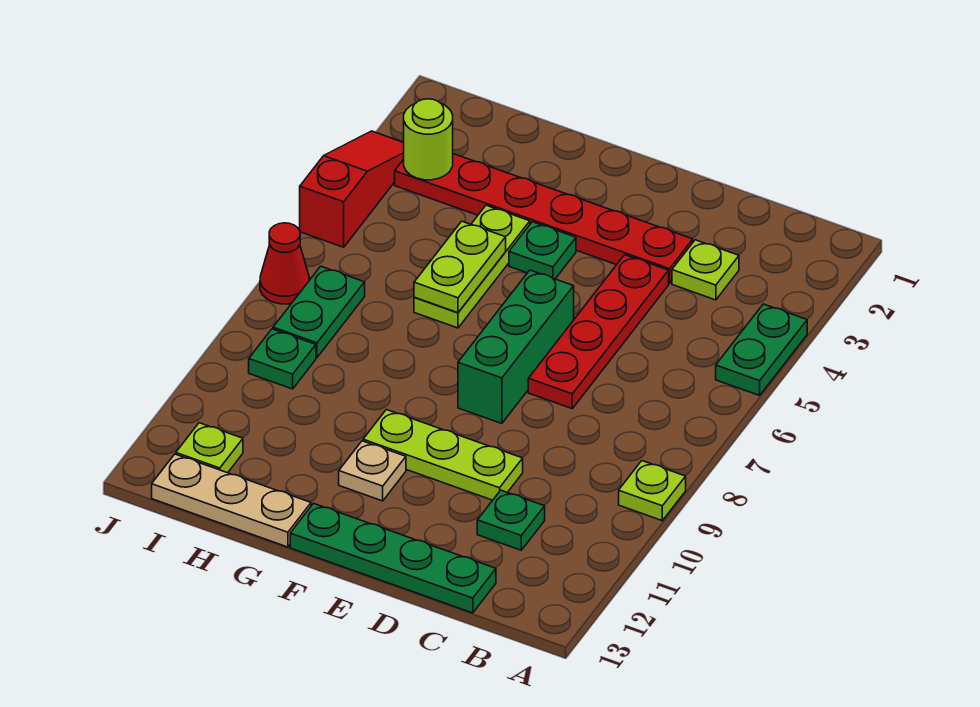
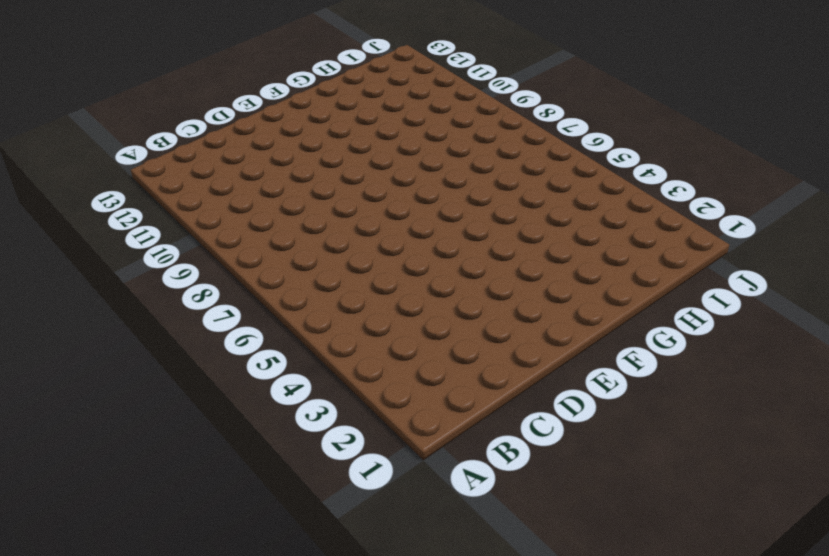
none -> green plate A4:A5 level 1
none -> lime plate A9 level 1
none -> lime plate C3 level 1

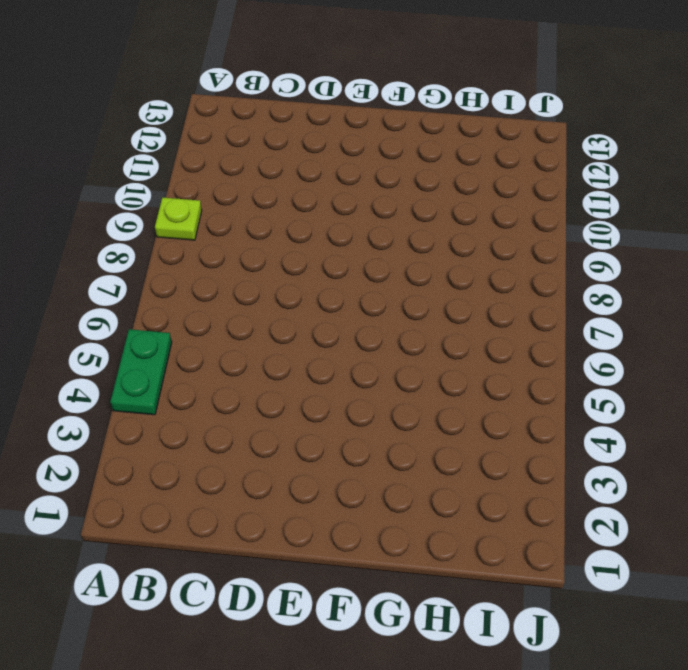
none -> lime plate C3 level 1
none -> green plate C11 level 1
none -> green plate C13:F13 level 1

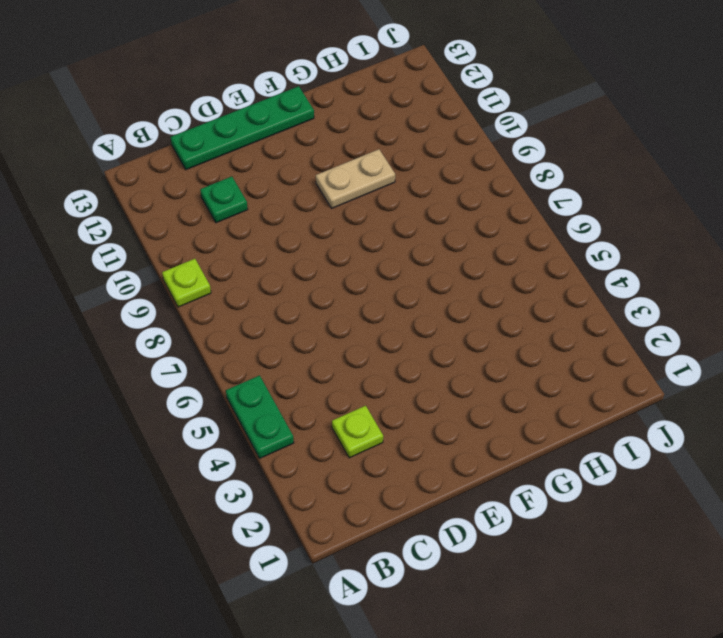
tan plate F10:G10 level 1 -> lime plate D10:F10 level 1
none -> red plate D3:I3 level 1
none -> red plate D4:D7 level 1
none -> green brick E6:E8 level 1

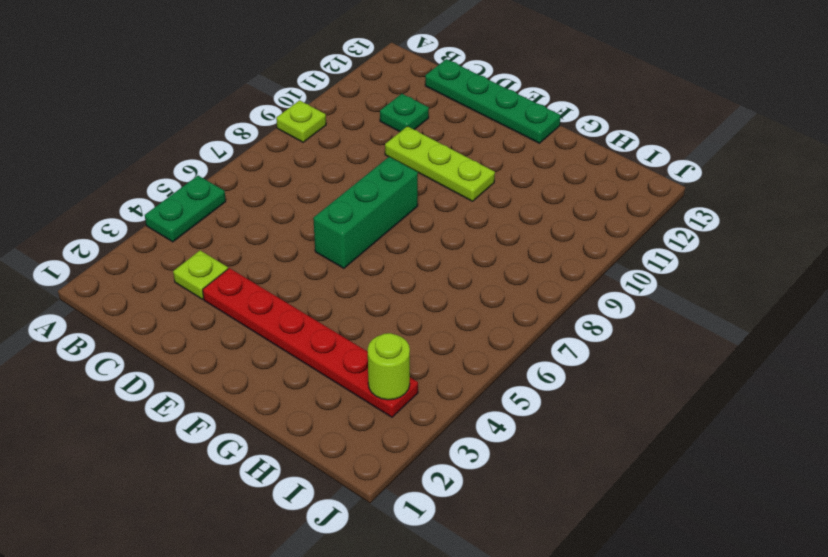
none -> red plate D4:D7 level 1
none -> green plate F4 level 1
none -> tan plate F11 level 1

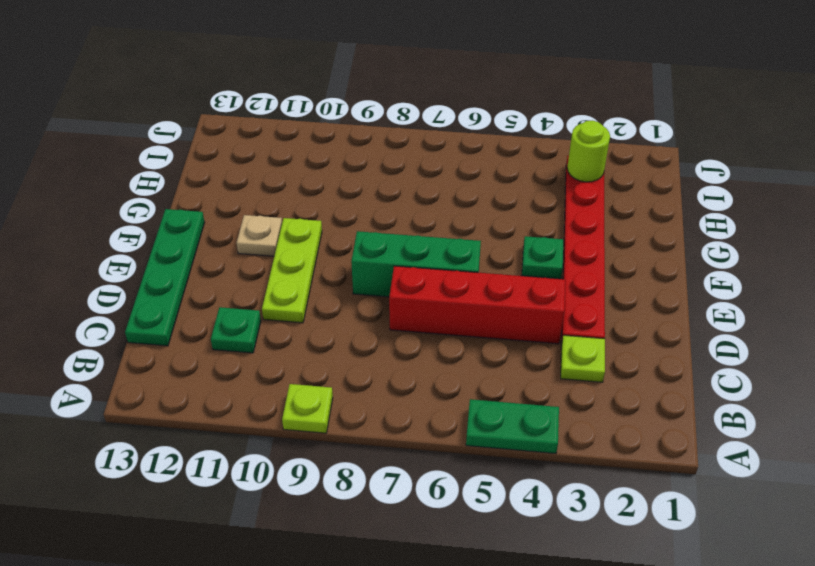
red brick D4:D7 level 1 -> red plate D4:D7 level 1
none -> lime plate G4:G6 level 1
none -> tan plate G13:I13 level 1
none -> green plate I7:I8 level 1

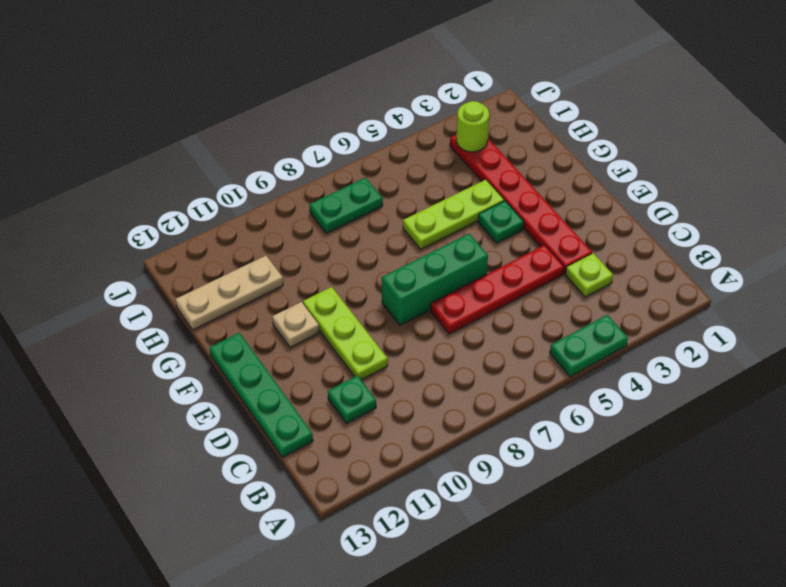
tan plate H11:H13 level 1 -> tan plate G13:I13 level 1
none -> lime plate A9 level 1
none -> green plate I9 level 1
none -> lime plate I12 level 1

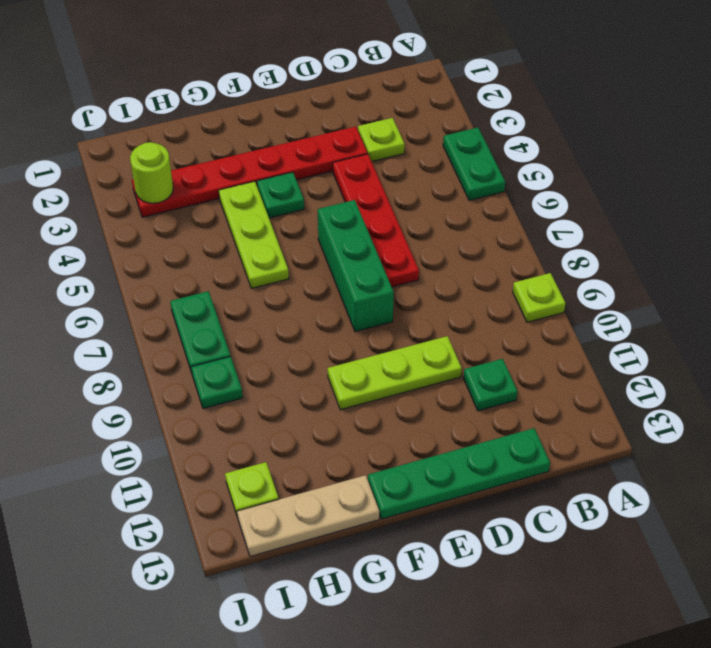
none -> tan plate F11 level 1
none -> red slope J3:J5 level 1 top 5
none -> red cone J7 level 1

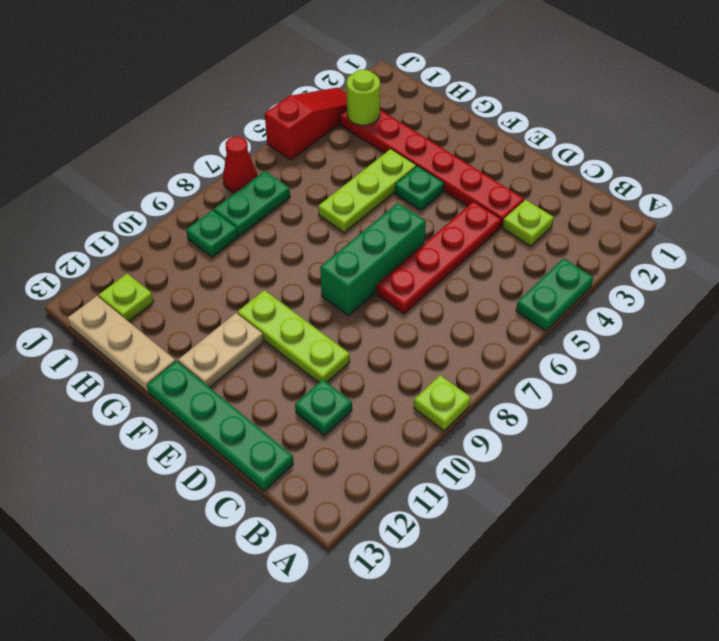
tan plate F11:F12 level 1 -> tan plate F11 level 1
none -> lime plate G5:G6 level 2

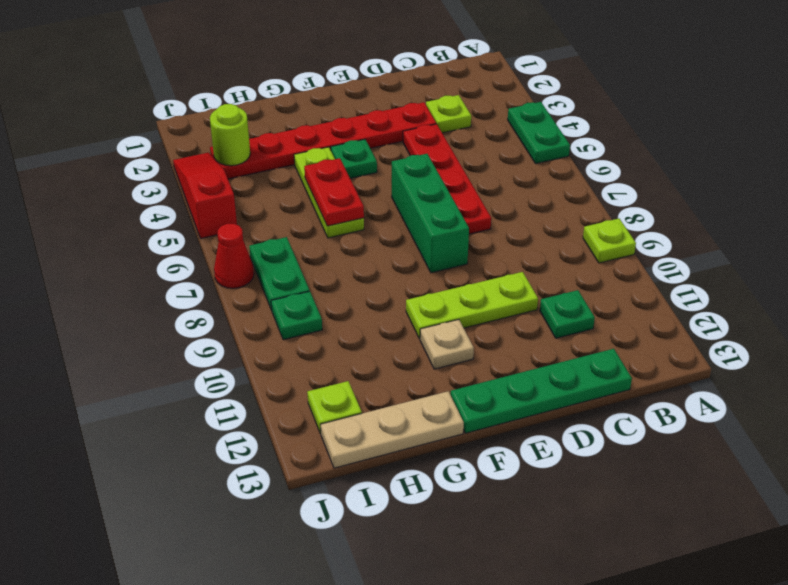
red plate G5:G6 level 2 -> lime plate G5:G6 level 2

